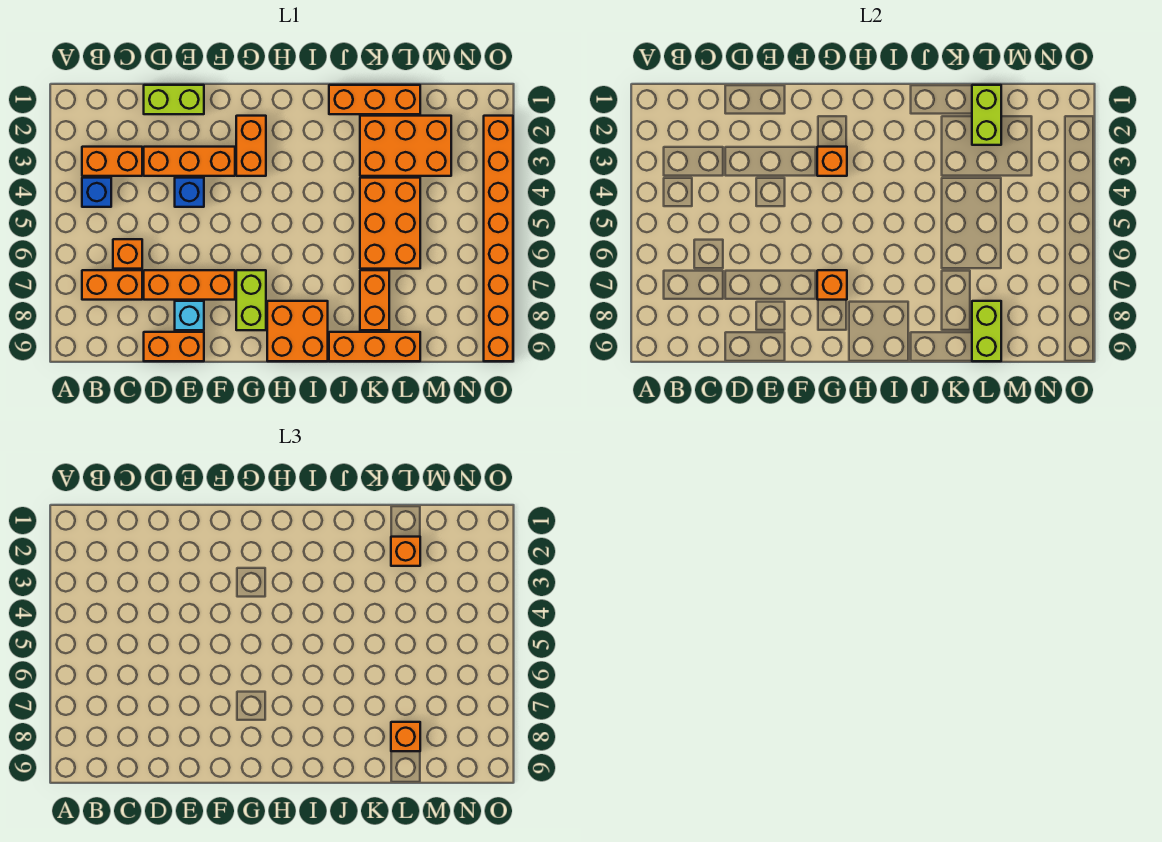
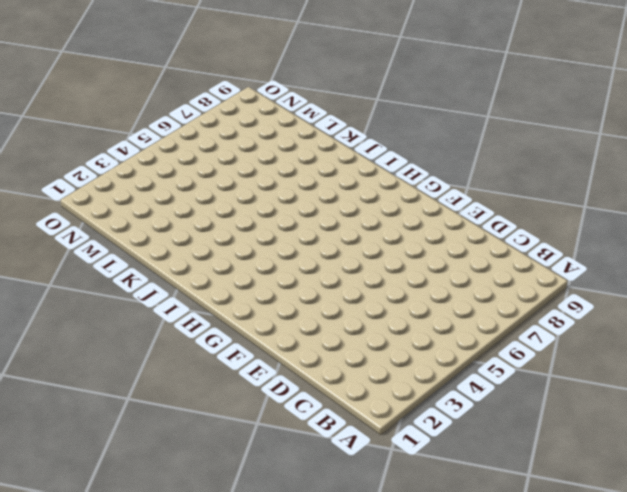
none -> orange brick B3:C3 level 1
none -> blue brick B4 level 1
none -> orange brick B7:C7 level 1

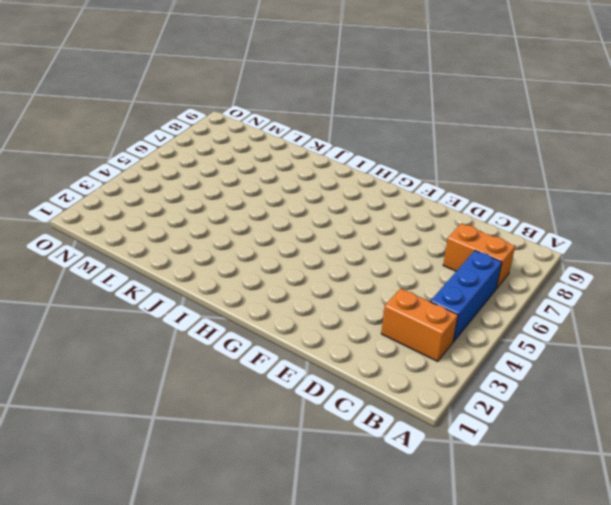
blue brick B4:B6 level 1 -> blue brick B4 level 1
none -> orange brick C6 level 1
none -> lime brick D1:E1 level 1
none -> orange brick D3:F3 level 1

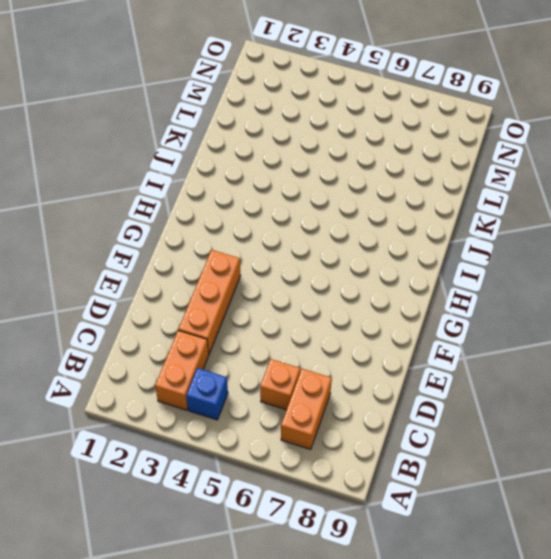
none -> lime brick D1:E1 level 1
none -> orange brick D7:F7 level 1
none -> orange brick D9:E9 level 1

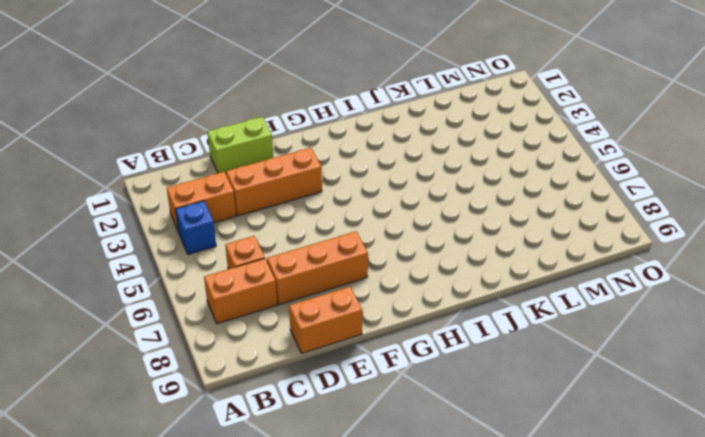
none -> blue brick E4 level 1
none -> cyan brick E8 level 1
none -> orange brick G2:G3 level 1

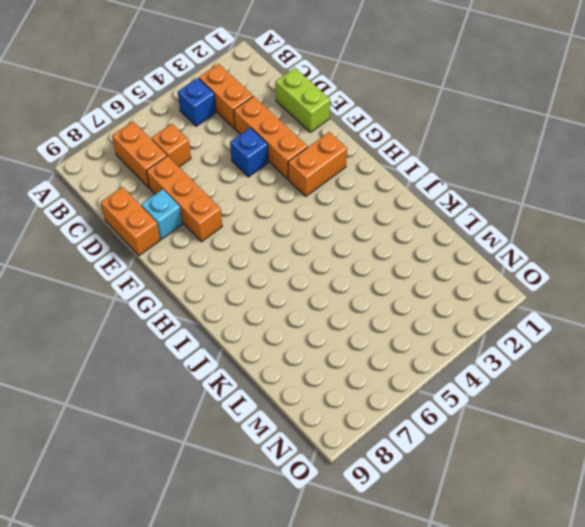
none -> lime brick G7:G8 level 1
none -> orange brick H8:I9 level 1
none -> orange brick J1:L1 level 1

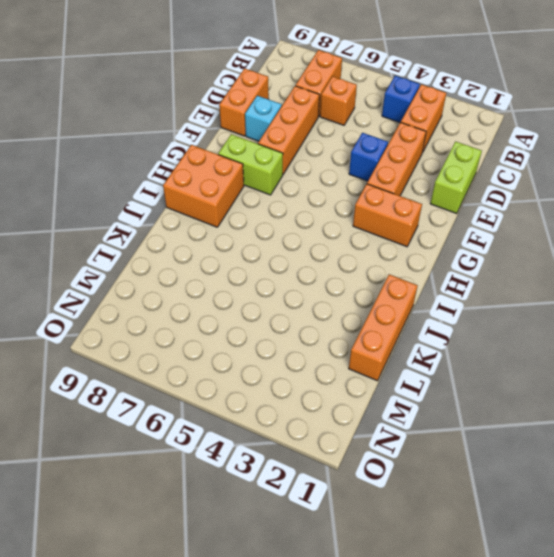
none -> orange brick J9:L9 level 1
none -> orange brick K2:M3 level 1
none -> orange brick K4:L6 level 1

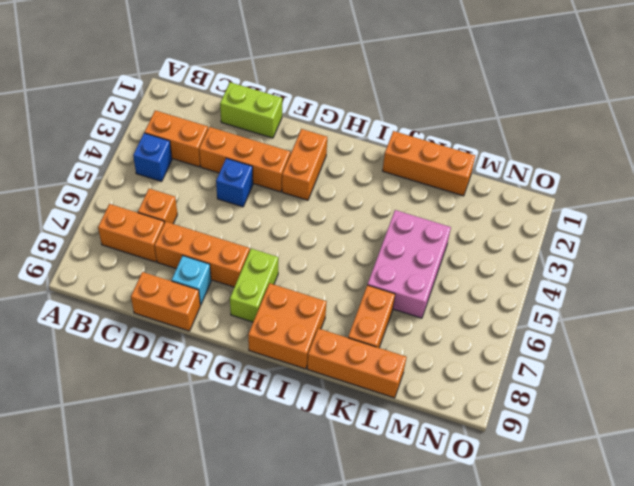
pink brick K4:L6 level 1 -> orange brick K4:L6 level 1
none -> orange brick K2:M3 level 1
none -> orange brick O2:O9 level 1
none -> orange brick G3 level 2

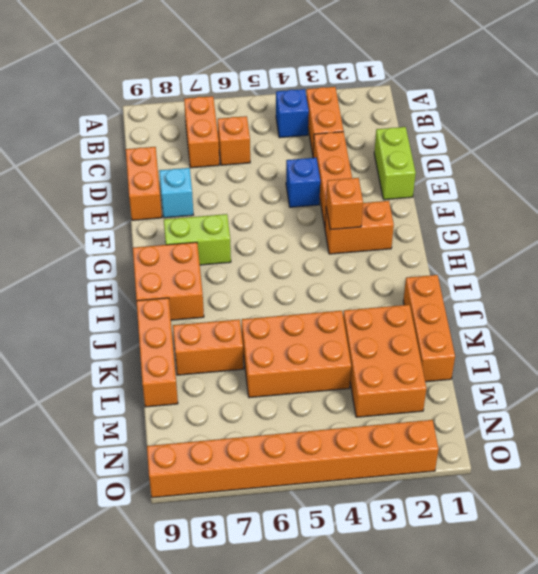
none -> orange brick D7:F7 level 1
none -> orange brick G7 level 2
none -> lime brick L1:L2 level 2

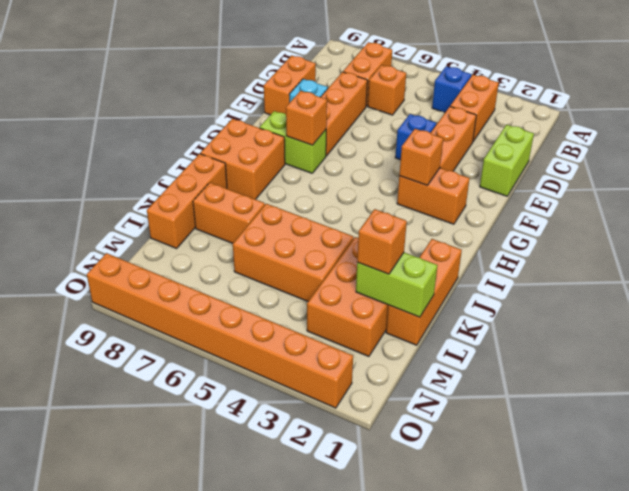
none -> lime brick L8:L9 level 2
none -> orange brick L8 level 3

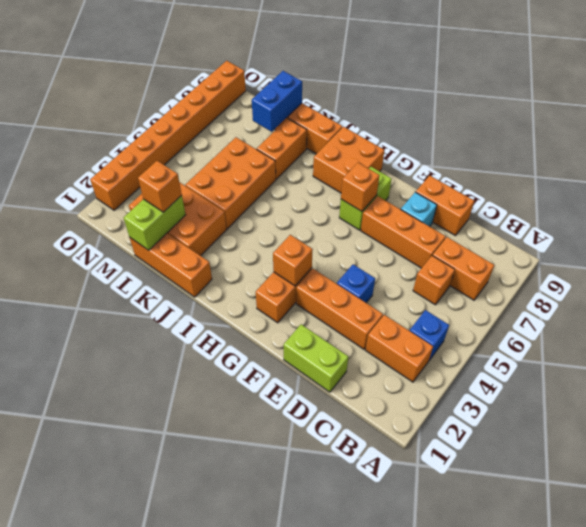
blue brick L8:L9 level 2 -> lime brick L8:L9 level 2
none -> orange brick L8 level 3

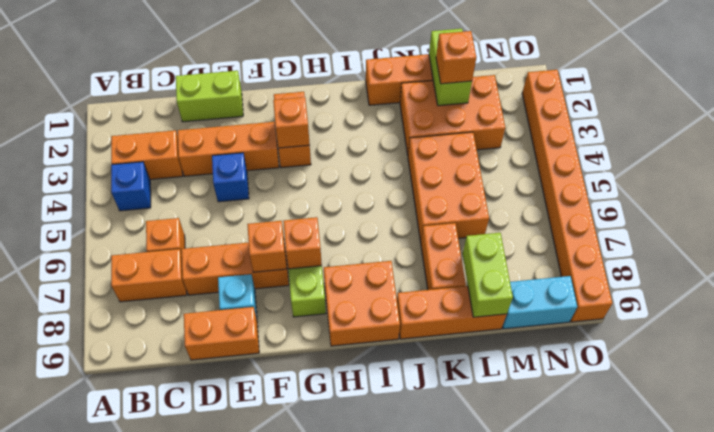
orange brick F7 level 2 -> orange brick L8 level 3
cyan brick M9:N9 level 1 -> none

